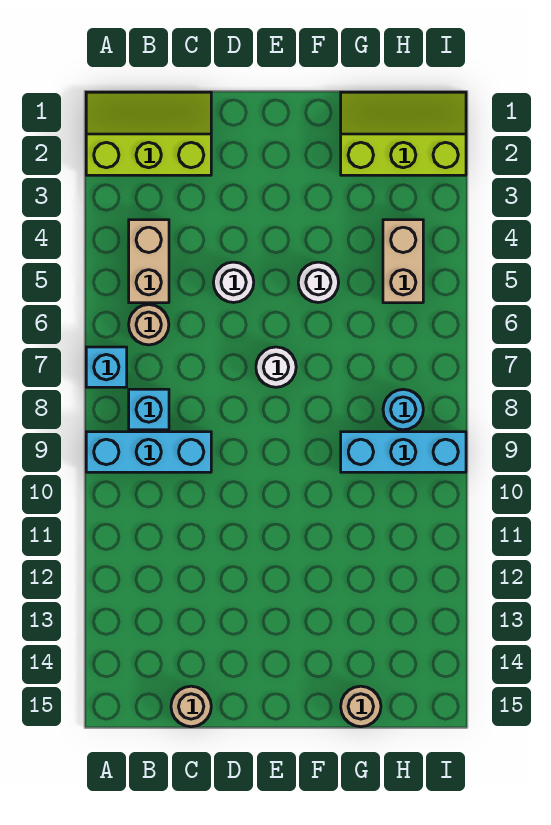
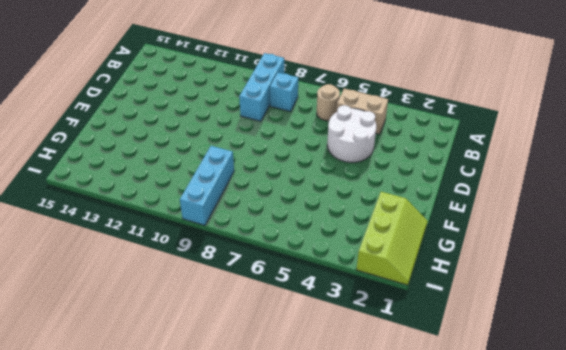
white round brick C4:D5 level 1 -> white round brick D5 level 1
none -> lime slope A1:C2 level 1 top 2
none -> cyan brick A7 level 1
none -> tan round brick C15 level 1

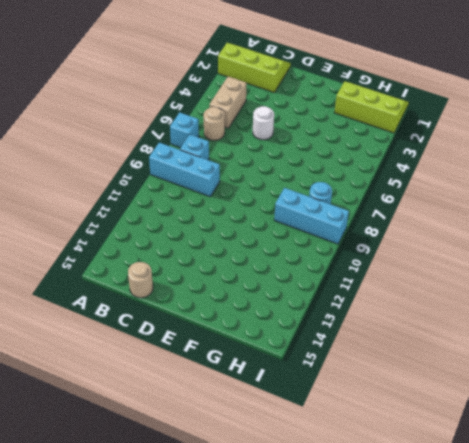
none -> white round brick E7 level 1
none -> white round brick F5 level 1
none -> tan round brick G15 level 1

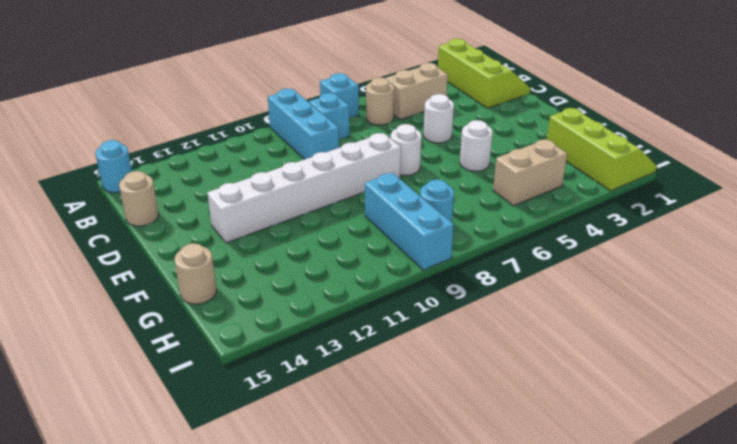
cyan round brick A15 level 1 -> none
white brick E8:E13 level 1 -> none

